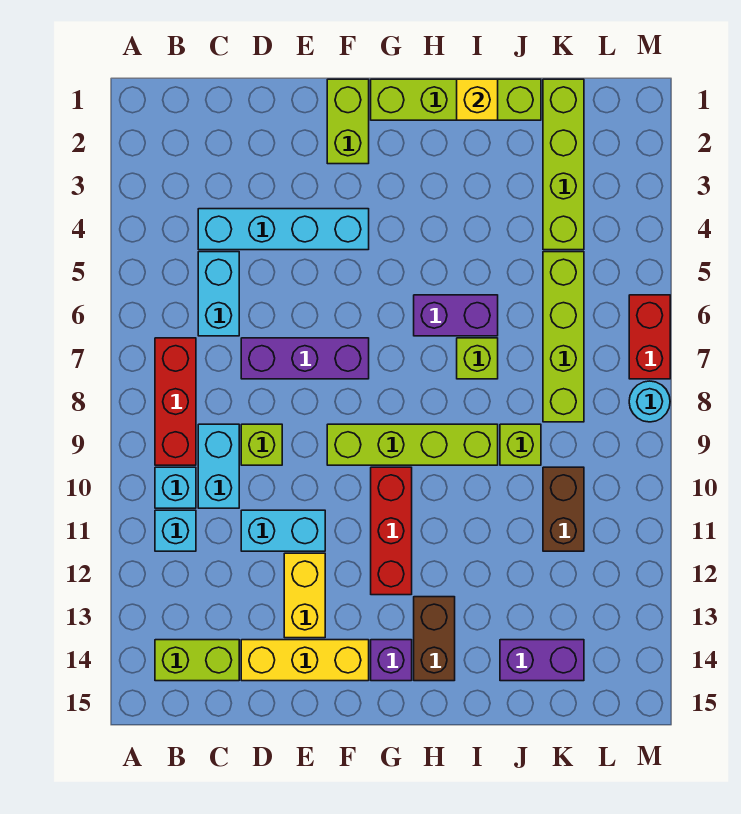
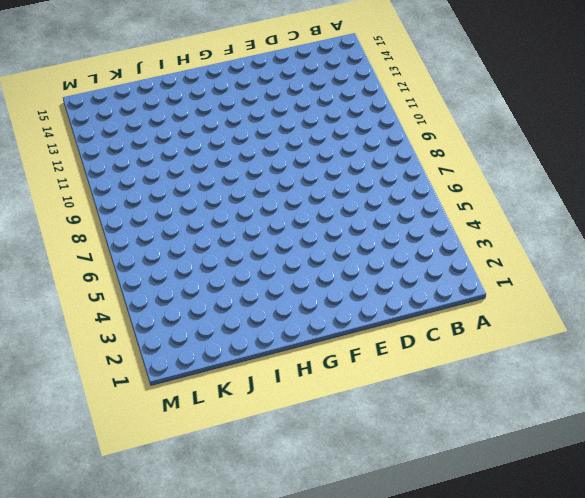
none -> red brick B7:B9 level 1
none -> cyan brick B10 level 1
none -> cyan brick B11 level 1

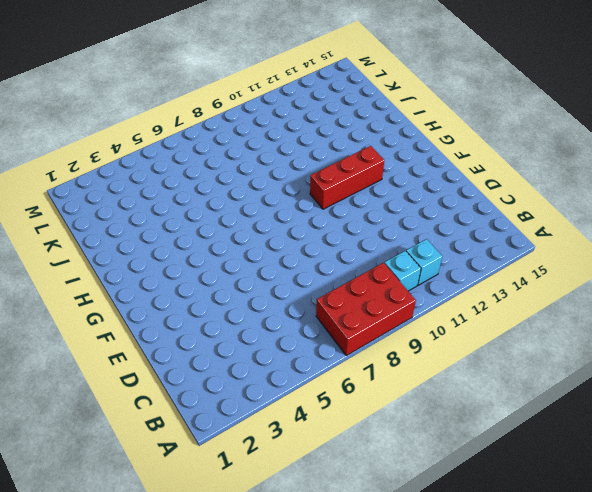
red brick A7:B9 level 1 -> red brick B7:B9 level 1
none -> lime brick B14:C14 level 1
none -> cyan brick C4:F4 level 1
none -> cyan brick C5:C6 level 1

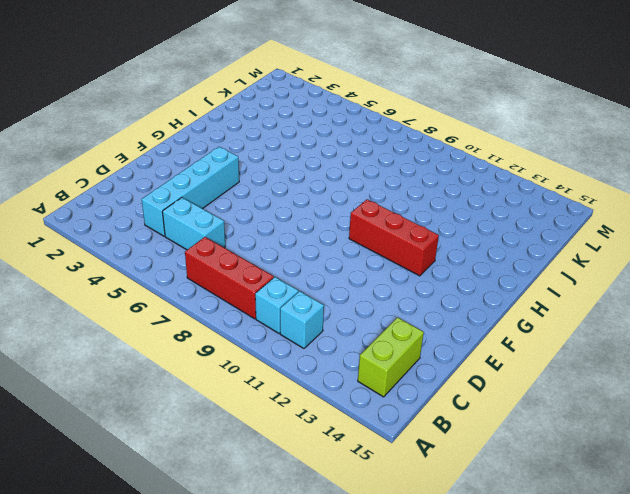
none -> cyan brick C9:C10 level 1
none -> purple brick D7:F7 level 1
none -> lime brick D9 level 1

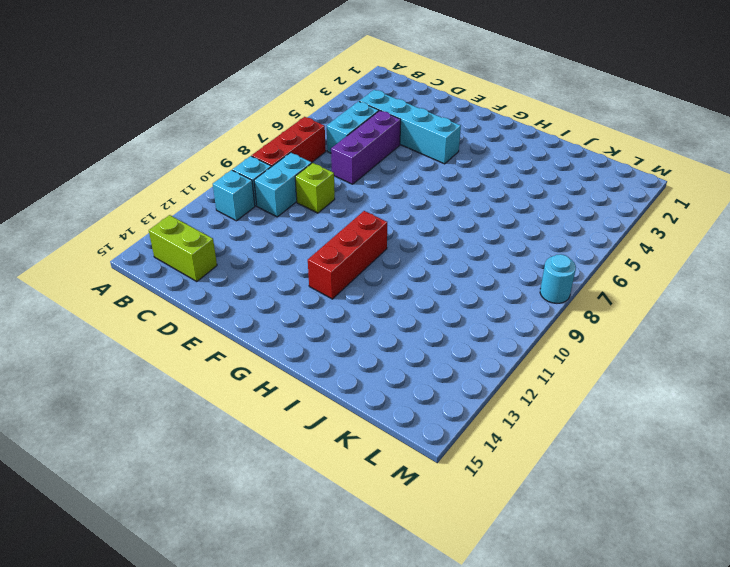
purple brick D5:D7 level 1 -> purple brick D7:F7 level 1
none -> cyan brick D11:E11 level 1
none -> yellow brick D14:F14 level 1
none -> yellow brick E12:E13 level 1

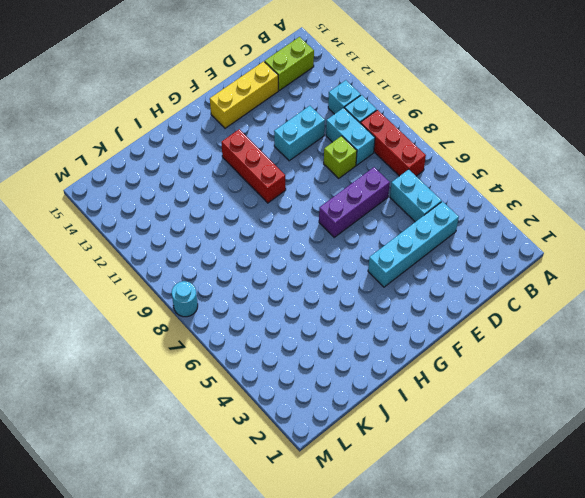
none -> yellow brick E12:E13 level 1
none -> lime brick F1:F2 level 1
none -> lime brick F9:I9 level 1

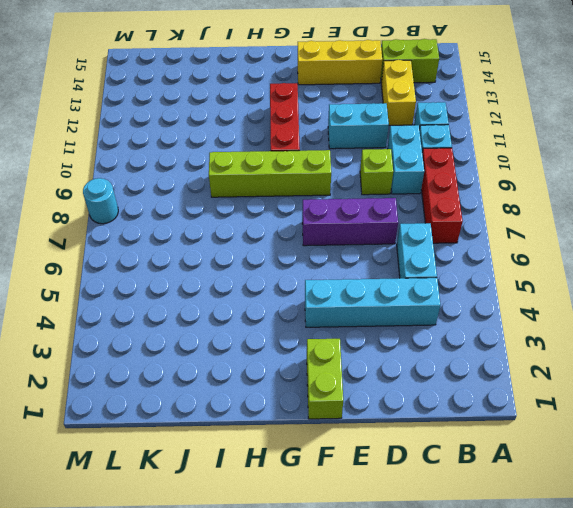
yellow brick C12:C13 level 1 -> yellow brick E12:E13 level 1
none -> lime brick G1:J1 level 1
none -> purple brick G14 level 1
none -> purple brick H6:I6 level 1

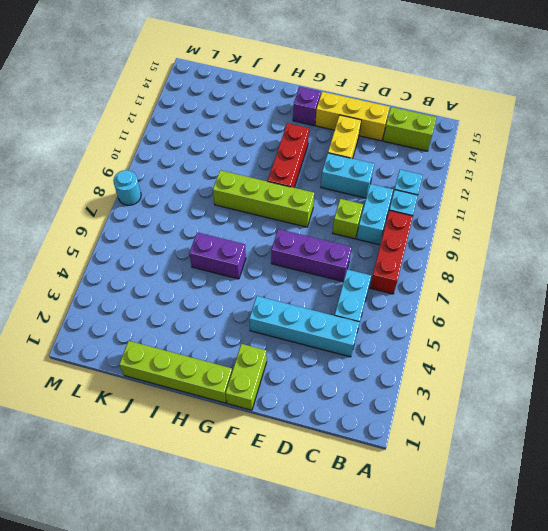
none -> brown brick H13:H14 level 1
none -> lime brick I7 level 1
none -> lime brick J9 level 1

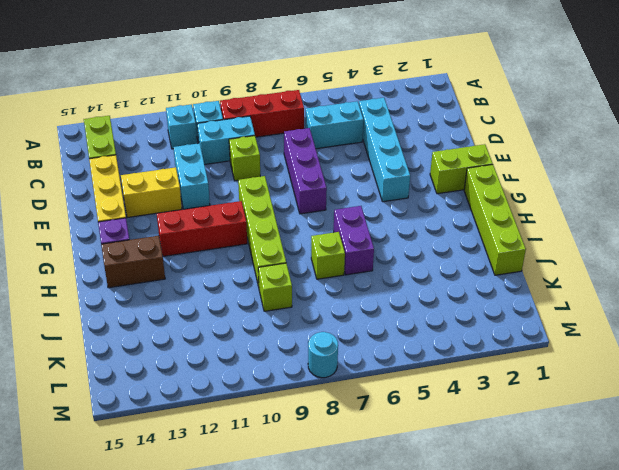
none -> purple brick J14:K14 level 1
none -> lime brick K1:K4 level 1
none -> lime brick K5:K8 level 1

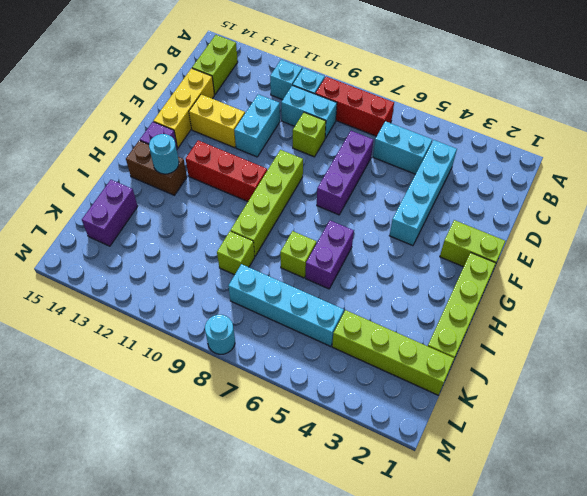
cyan round brick H13 level 2 -> none
cyan brick K5:K8 level 1 -> lime brick K5:K8 level 1
none -> brown brick K10:K11 level 1
none -> red brick M6:M7 level 1
none -> yellow brick I1 level 2

